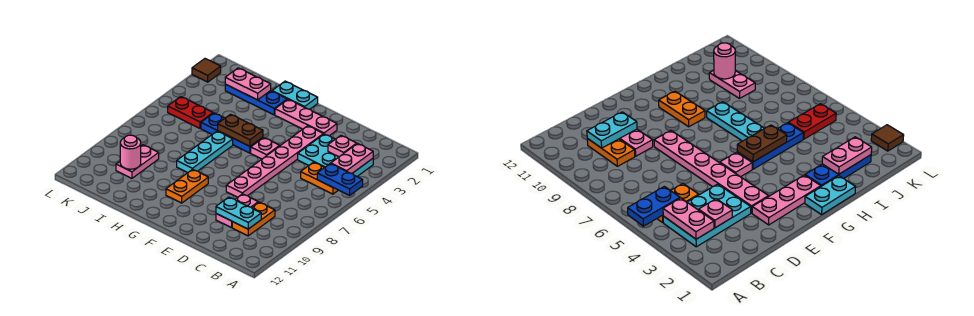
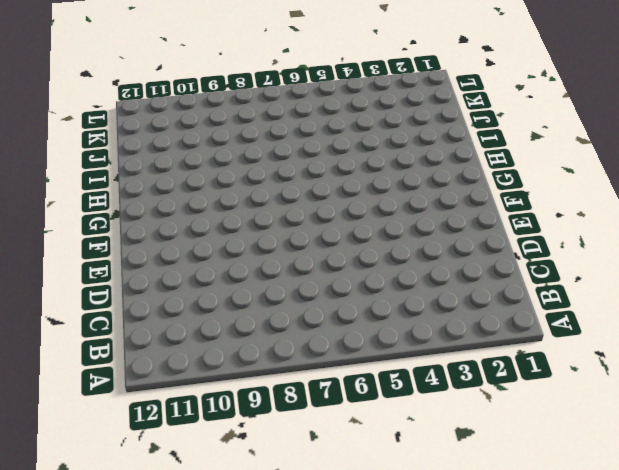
none -> cyan plate B3:D4 level 1
none -> orange plate B5:C5 level 1
none -> orange plate C9:C10 level 1

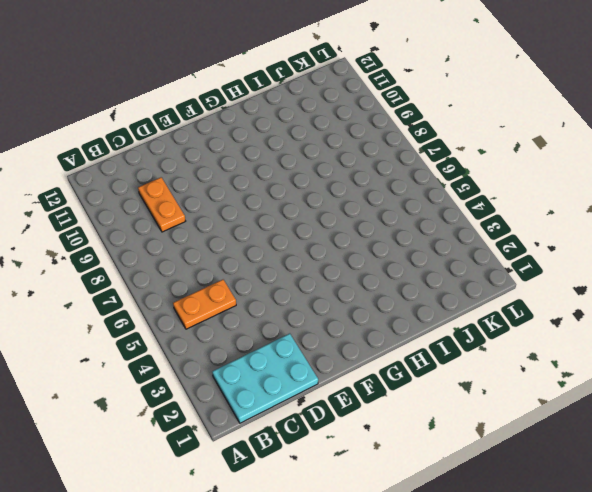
cyan plate B1:D2 level 1 -> cyan plate B3:D4 level 1
none -> pink plate D9:D10 level 1
none -> pink plate E2:G2 level 1
none -> pink plate E3:E8 level 1

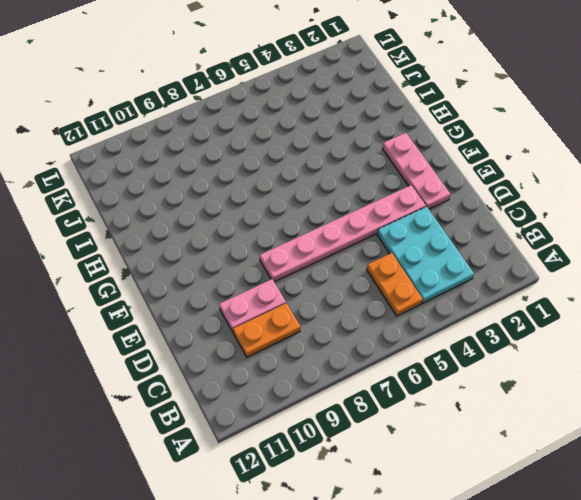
none -> pink plate F5 level 1
none -> cyan plate G1:H1 level 1
none -> blue plate G5:I5 level 1

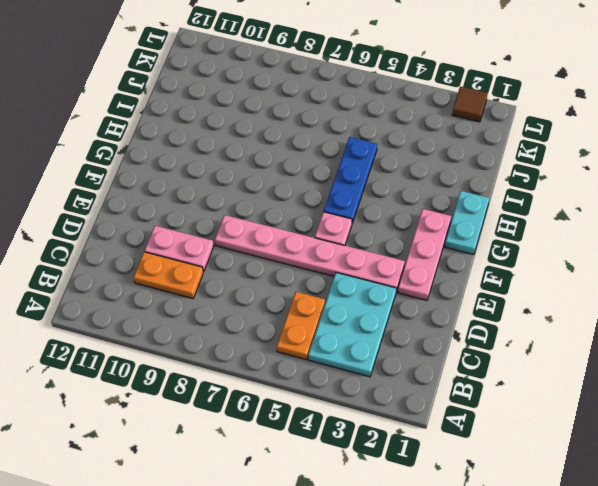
none -> orange plate G9:G10 level 1
none -> blue plate H2:J2 level 1
none -> cyan plate H6:H8 level 1

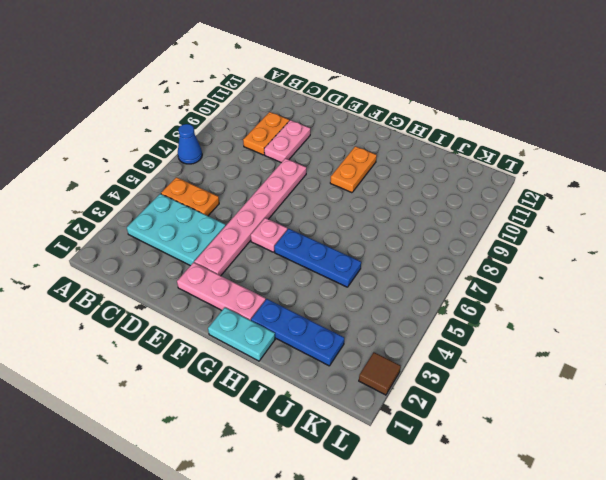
blue cone A7 level 1 -> none
none -> cyan plate H6:H8 level 1
none -> red plate J5:K5 level 1
none -> pink plate J9:J10 level 1

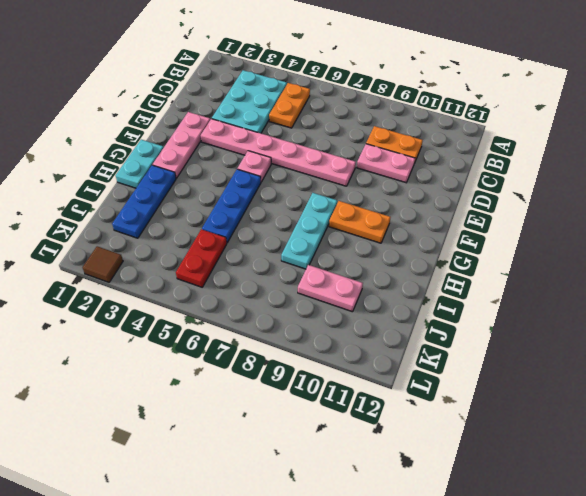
cyan plate G8:I8 level 1 -> cyan plate H6:H8 level 1
none -> blue plate A5:B5 level 2
none -> pink plate B3:B4 level 2
none -> pink plate C3 level 2

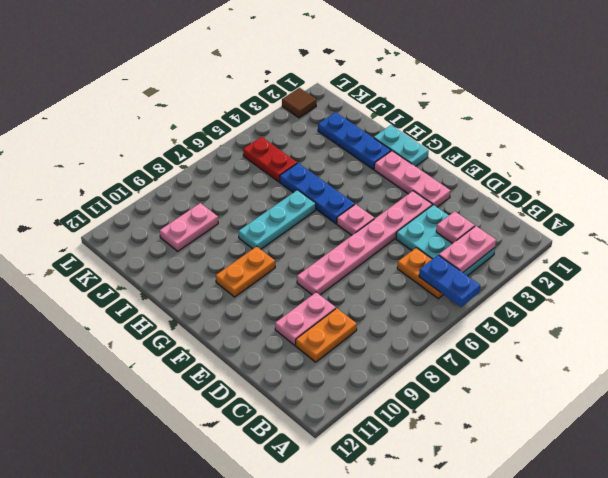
none -> cyan plate C10:D10 level 2
none -> brown plate G5:H5 level 2
none -> pink plate I2:J2 level 2

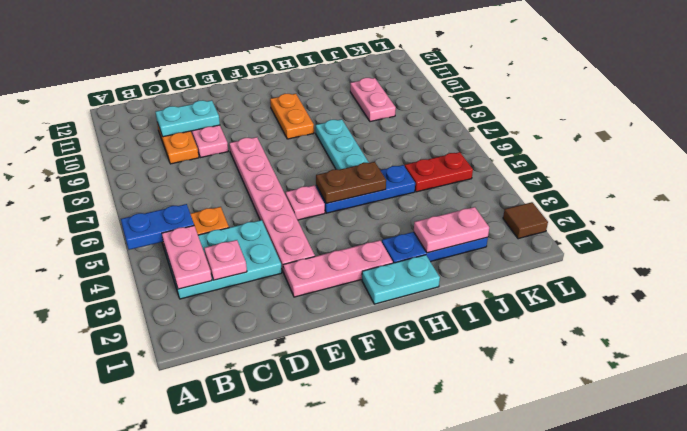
none -> pink round brick J10 level 2

